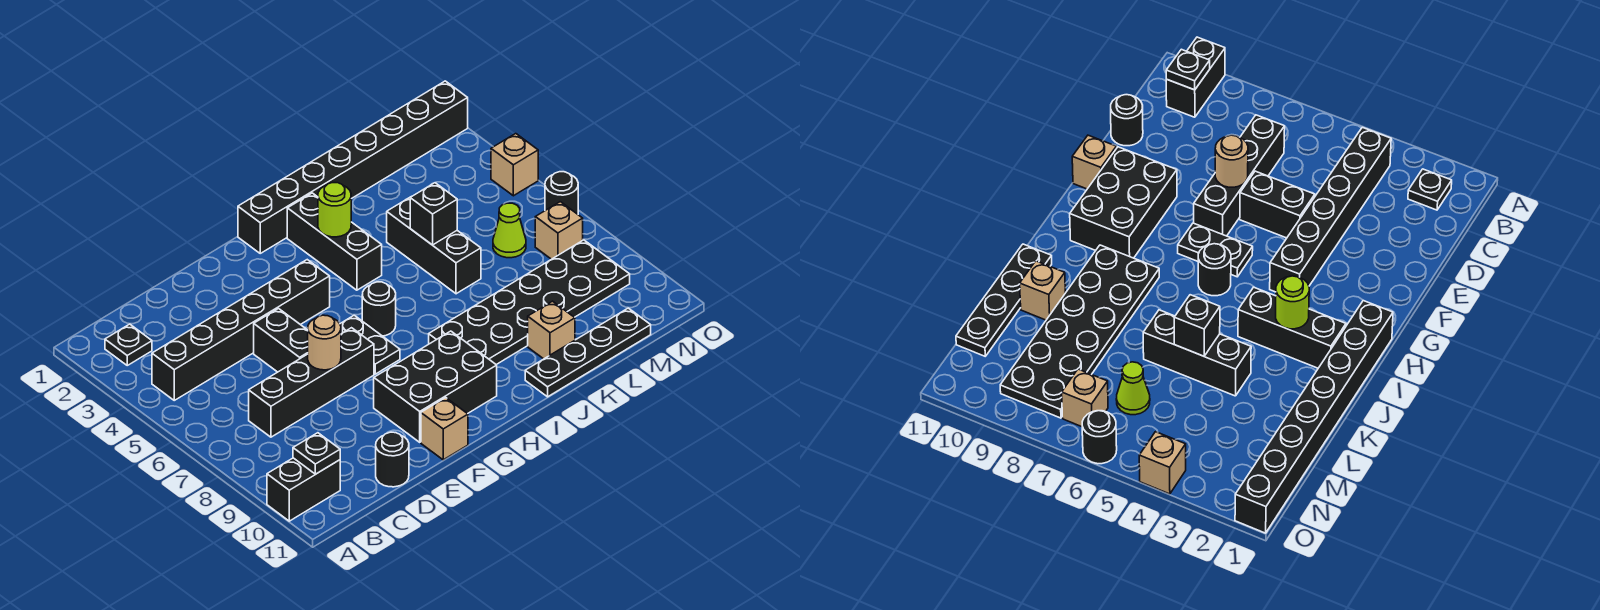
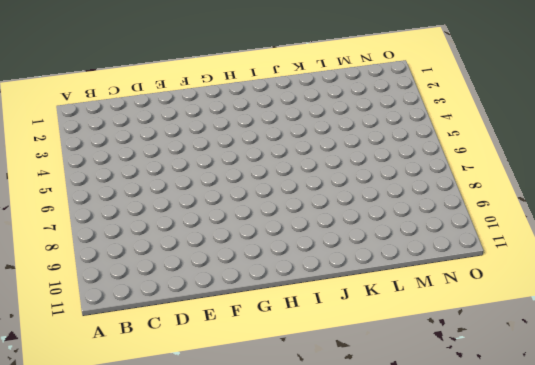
none -> black brick A10:B10 level 1
none -> black plate B2 level 1
none -> black brick B4:G4 level 1

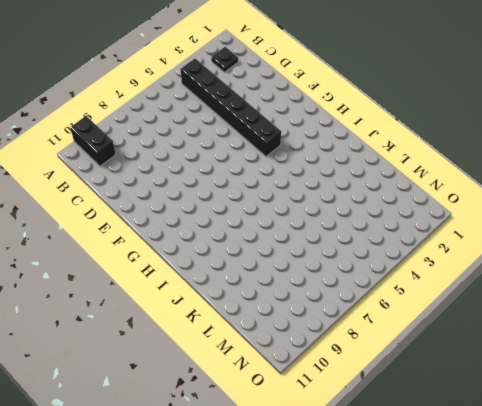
none -> black brick C7:F7 level 1
none -> black round brick D11 level 1
none -> black brick E5:E6 level 1

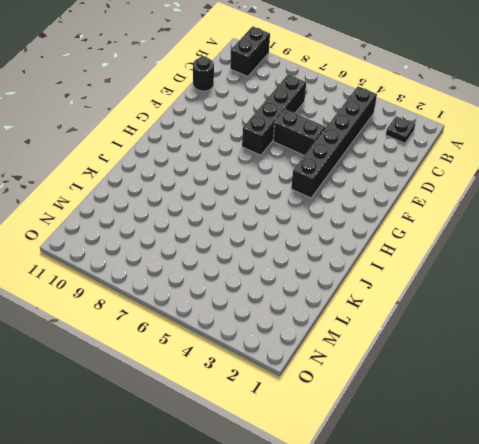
none -> black brick F9:H10 level 1
none -> tan brick F11 level 1
none -> black plate G6:G7 level 1

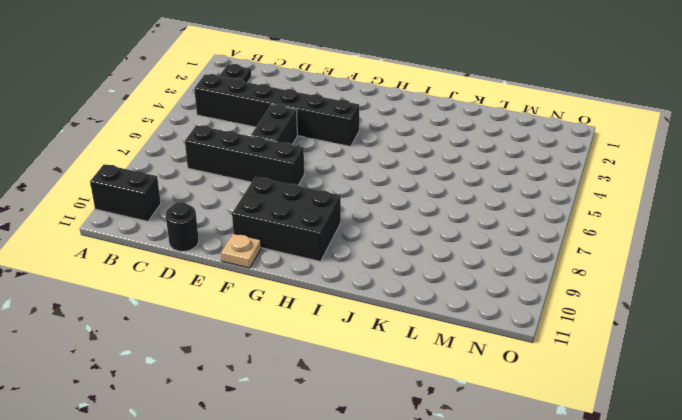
tan plate F11 level 1 -> tan brick F11 level 1
none -> black plate G6:G7 level 1
none -> black brick H1:O1 level 1
none -> black round brick H6 level 1

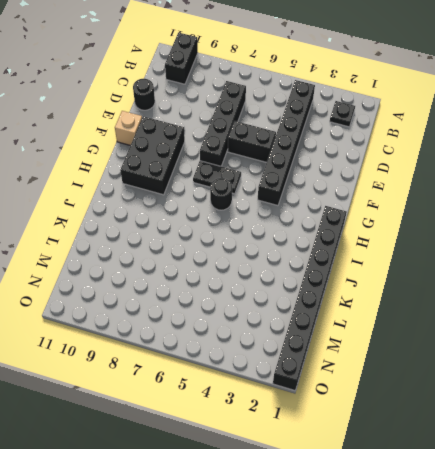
none -> black brick I2:I4 level 1
none -> black plate I8:N9 level 1
none -> black plate J11:M11 level 1

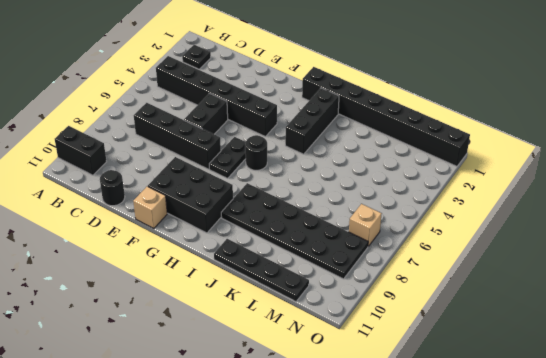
none -> black brick K4:K6 level 1
none -> tan brick K10 level 1
none -> lime cone M6 level 1

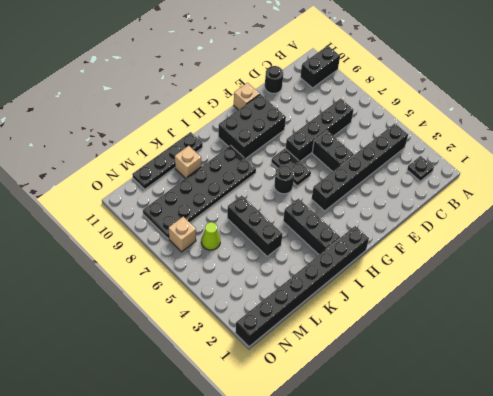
none -> tan brick O4 level 1
none -> black round brick O6 level 1
none -> black plate B10 level 2

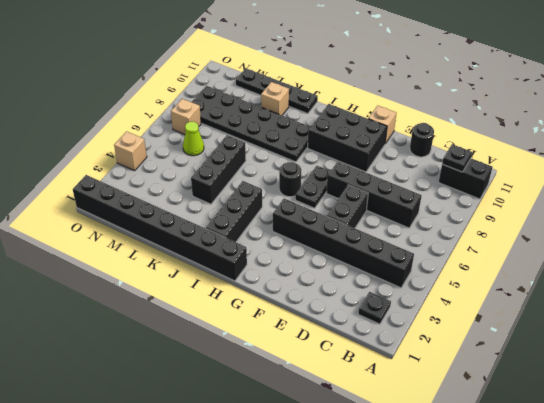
none -> black round brick O6 level 1
none -> tan round brick E7 level 2
none -> lime round brick I3 level 2

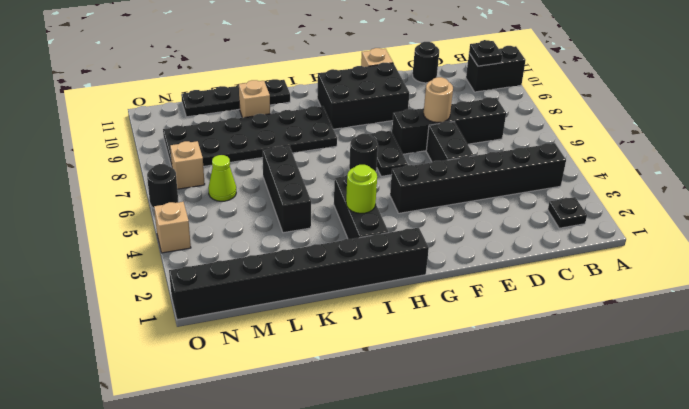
none -> black brick K5 level 2

